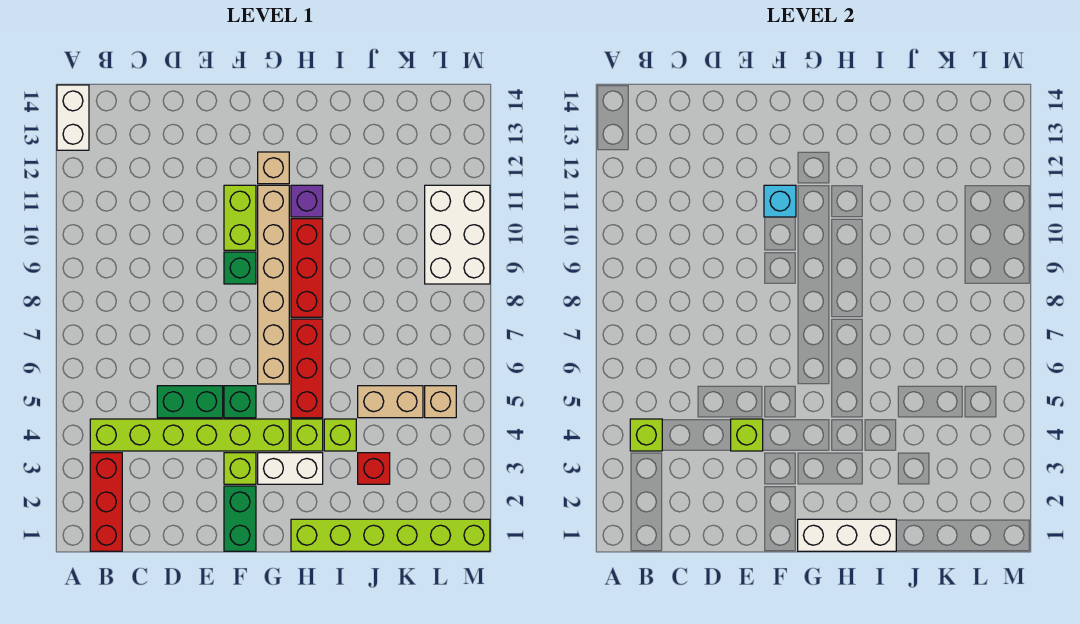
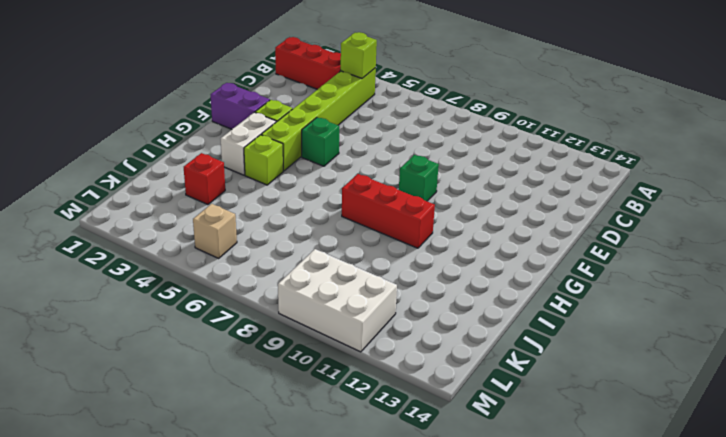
purple brick F1:F2 level 1 -> green brick F1:F2 level 1
none -> white brick A13:A14 level 1
none -> green brick D5:E5 level 1
none -> lime brick F10:F11 level 1

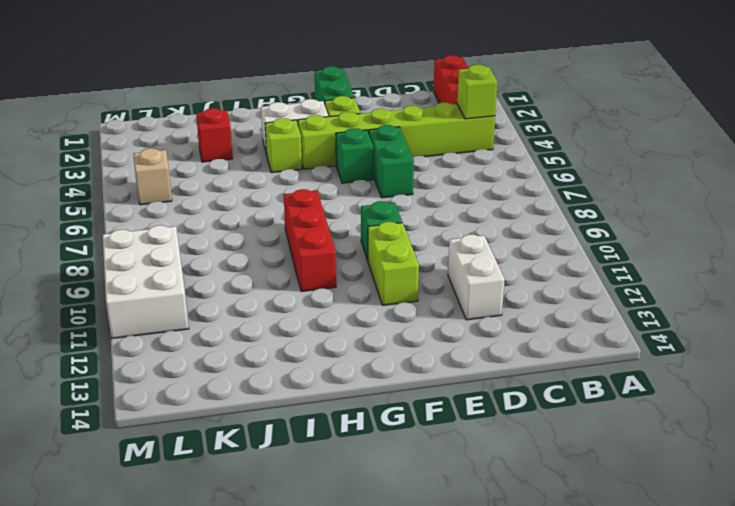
white brick D11:D12 level 1 -> white brick A13:A14 level 1
green brick E5:E6 level 1 -> green brick D5:E5 level 1
none -> tan brick G6:G11 level 1
none -> tan brick G12 level 1
none -> lime brick H1:M1 level 1

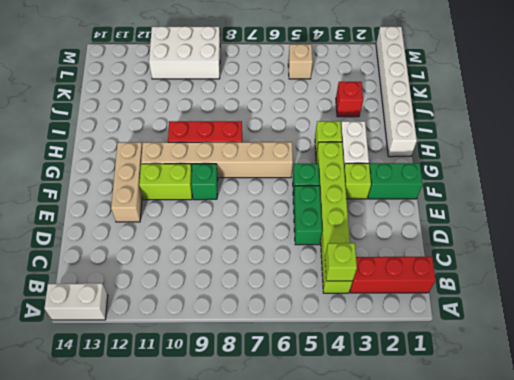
tan brick E12:G12 level 1 -> tan brick G12 level 1
white brick H1:M1 level 1 -> lime brick H1:M1 level 1
none -> red brick H5:H7 level 1
none -> purple brick H11 level 1
none -> lime brick I4 level 1

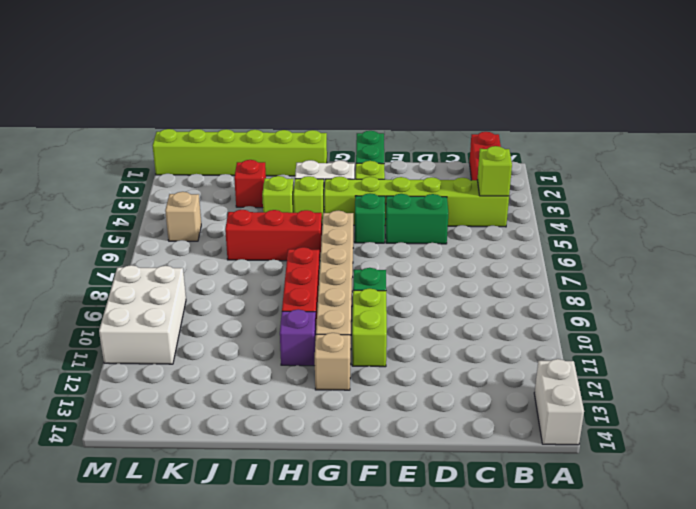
red brick H6:J6 level 1 -> red brick H5:H7 level 1
none -> tan brick J5:K5 level 1
none -> lime brick E4 level 2
none -> cyan brick F11 level 2

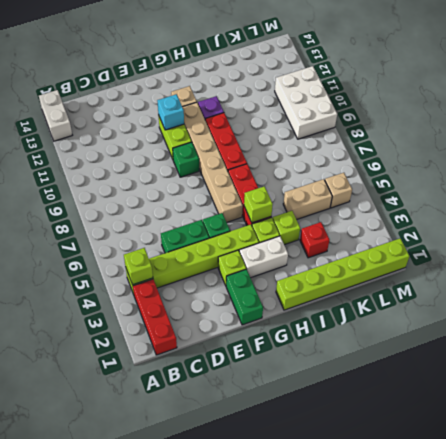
lime brick H5 level 2 -> lime brick E4 level 2
none -> white brick G1:I1 level 2

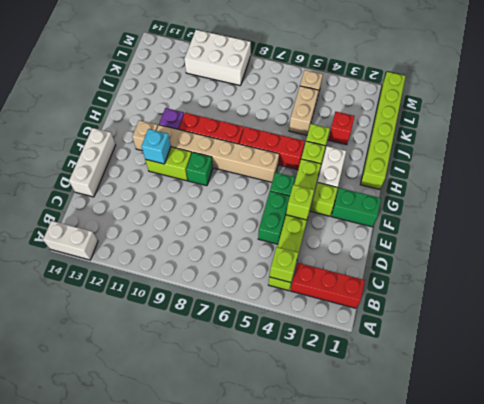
white brick D14:F14 level 1 -> white brick G1:I1 level 2

